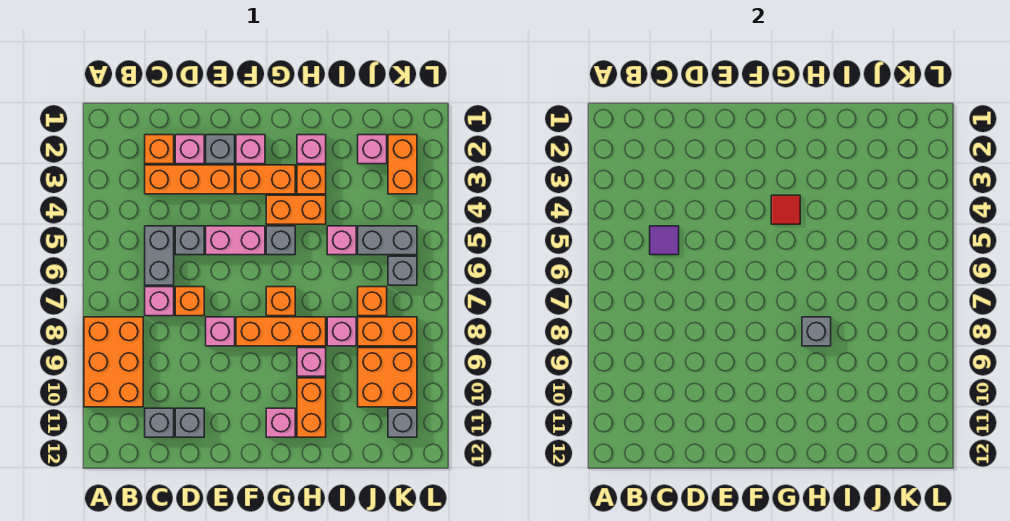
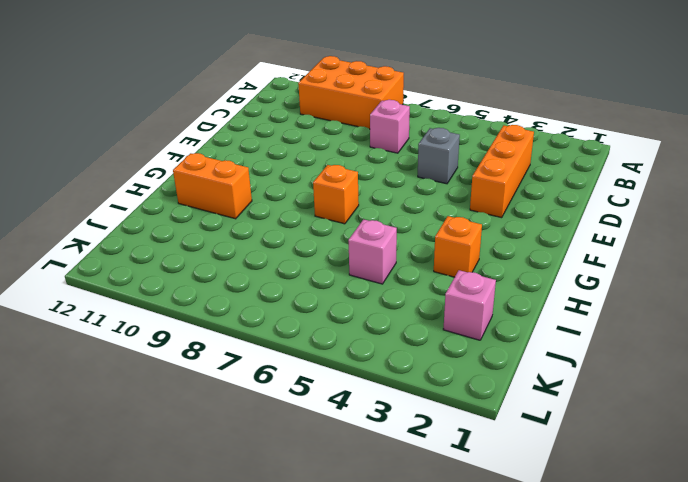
none -> orange brick C2 level 1
none -> grey brick C5:C6 level 1
none -> grey brick C11 level 1
none -> pink brick D2 level 1

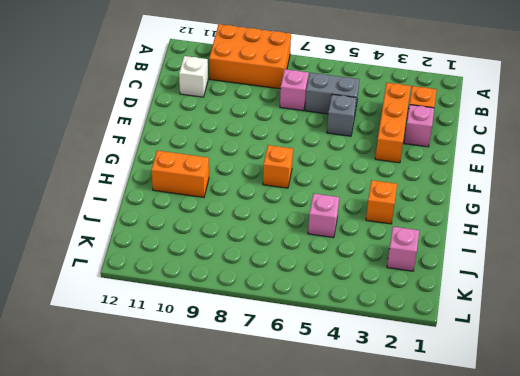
white brick C11 level 1 -> grey brick C11 level 1
none -> orange brick D7 level 1
none -> grey brick D11 level 1
none -> grey brick E2 level 1
none -> pink brick E5:F5 level 1

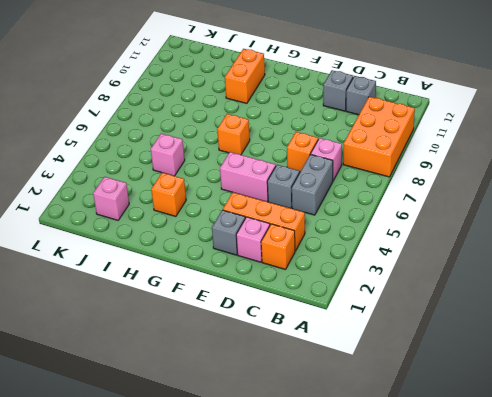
none -> pink brick E8 level 1
none -> pink brick F2 level 1
none -> orange brick F3:G3 level 1
none -> orange brick F8:H8 level 1

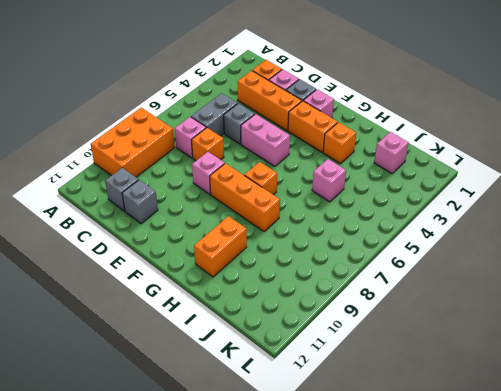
none -> orange brick G4:H4 level 1
none -> grey brick G5 level 1
none -> pink brick G11 level 1
none -> pink brick H2 level 1

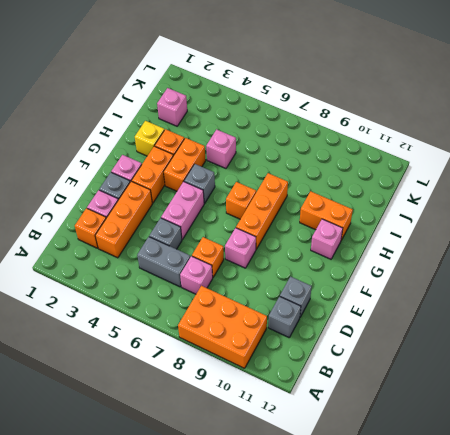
yellow brick H2 level 1 -> pink brick H2 level 1
none -> pink brick H9 level 1
none -> pink brick I8 level 1
none -> grey brick J5:K5 level 1
none -> orange brick J7 level 1

